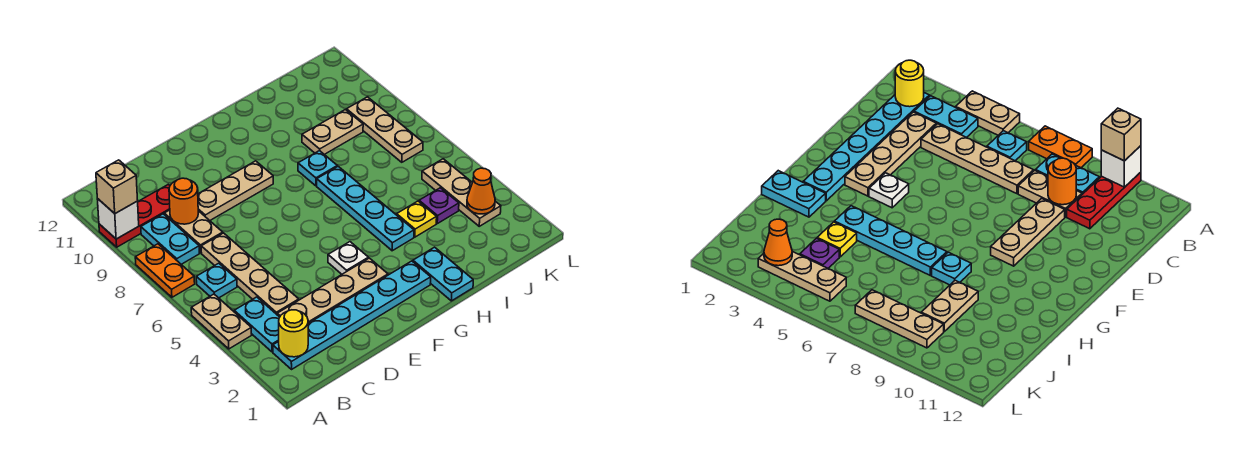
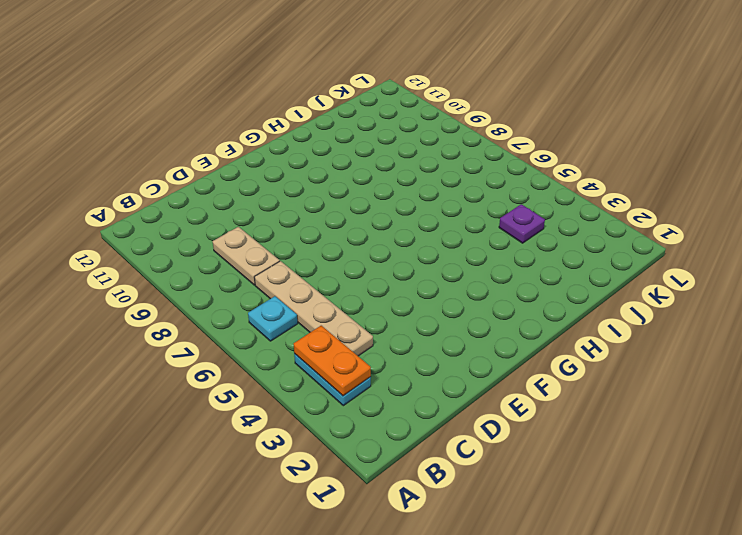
orange plate B3:B4 level 2 -> orange plate A7:A8 level 1
none -> tan plate A4:A5 level 1
none -> red plate A10:C10 level 1
none -> cyan plate B2:G2 level 1

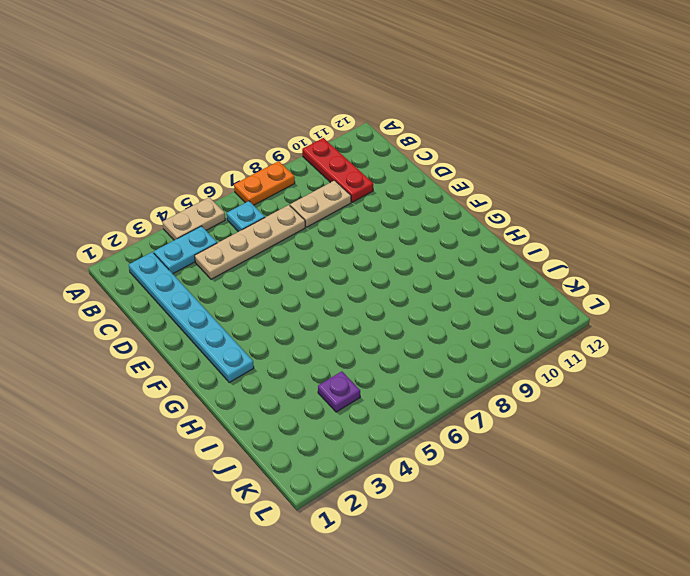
none -> cyan plate B8:B9 level 1
none -> tan plate C3:F3 level 1
none -> tan plate D9:F9 level 1

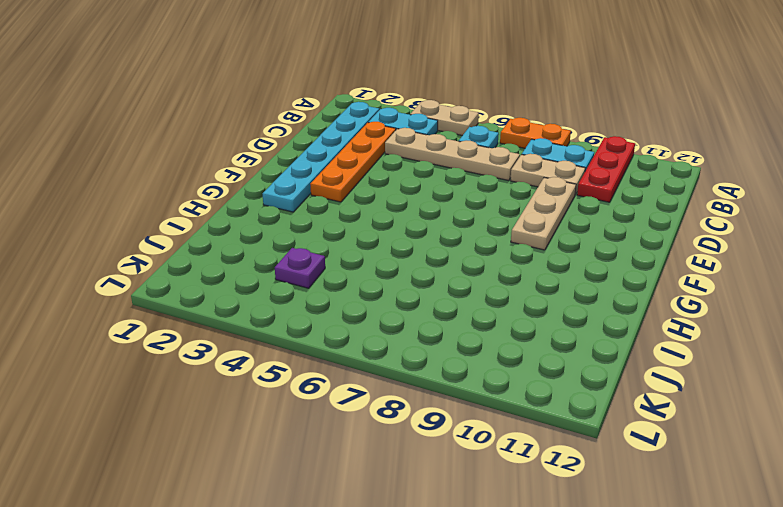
orange plate C3:F3 level 1 -> tan plate C3:F3 level 1
none -> white plate F4 level 1
none -> cyan plate H1:H2 level 1
none -> cyan plate H4:H7 level 1

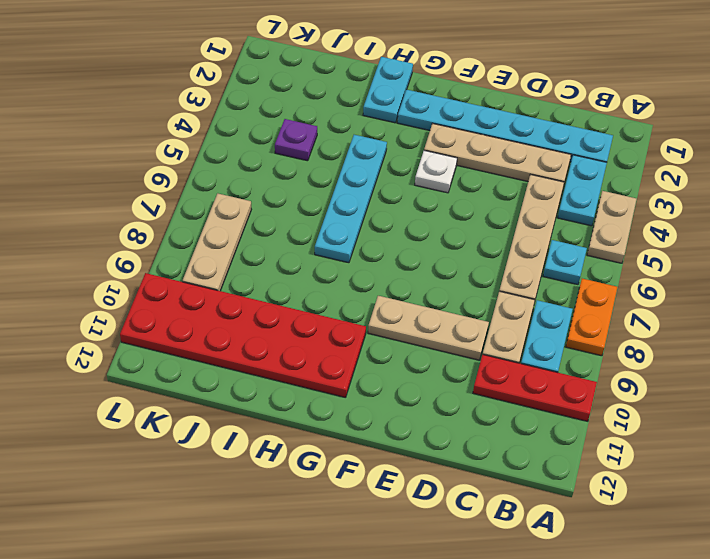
red plate G10:L11 level 1 -> none
none -> cyan plate H8 level 1
none -> yellow plate I4 level 1
none -> tan plate I9:J9 level 1

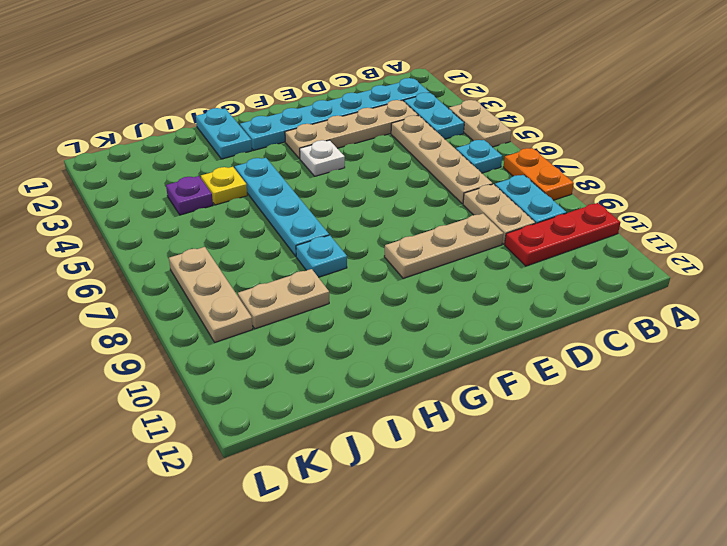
none -> tan plate K3:K5 level 1
none -> white brick A10 level 2
none -> yellow round brick B2 level 2

